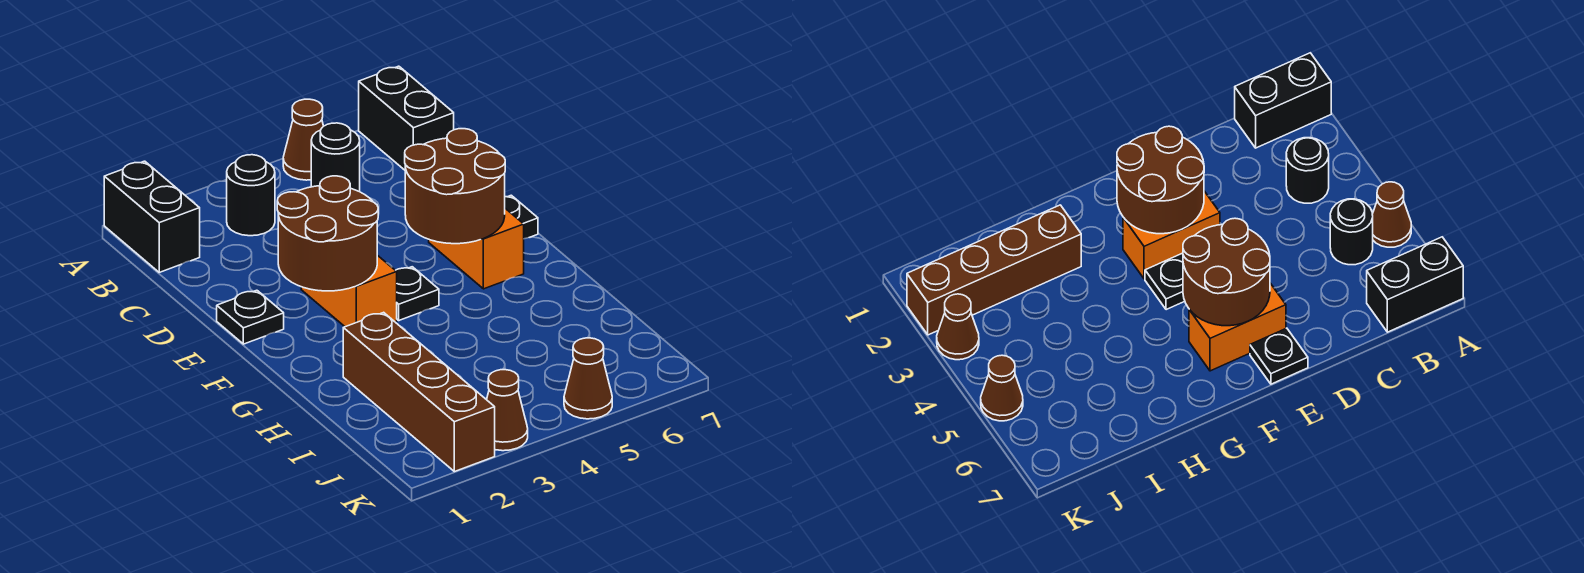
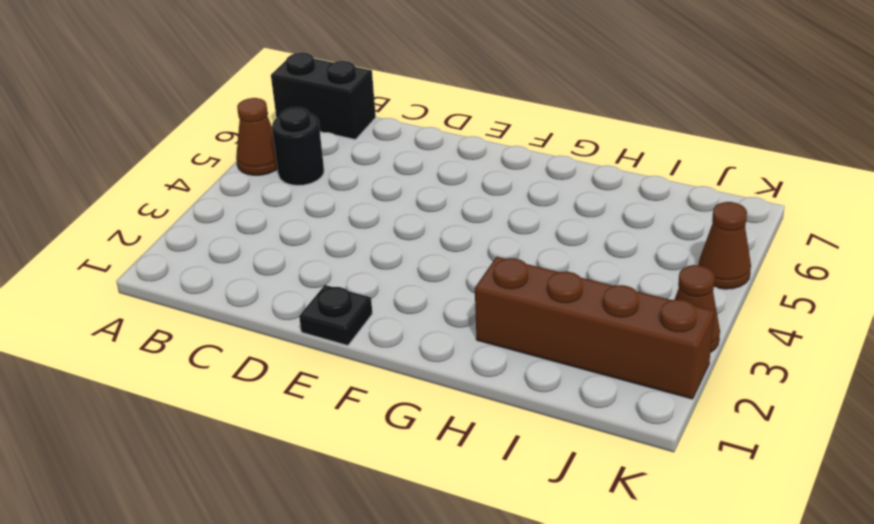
none -> black brick A1:B1 level 1
none -> black round brick B3 level 1
none -> orange brick E3:F3 level 1

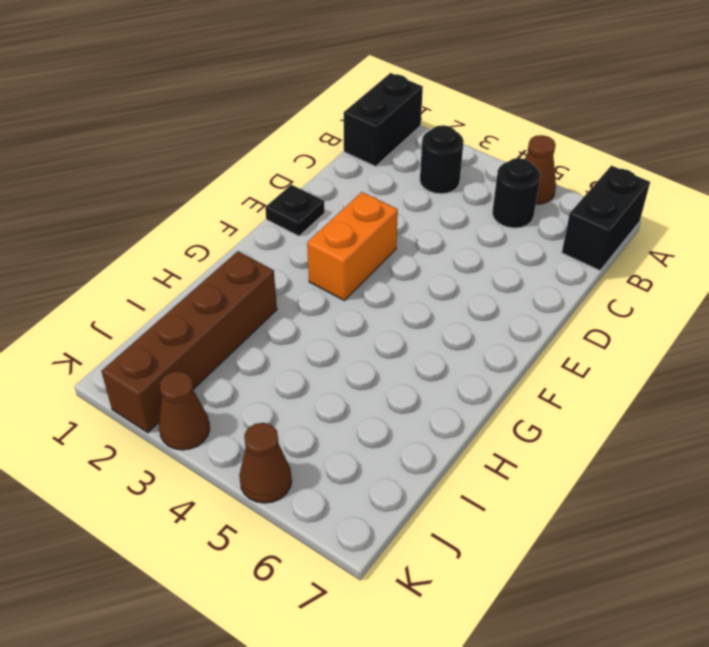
none -> orange brick E6:F6 level 1
none -> black plate E7 level 1
none -> black plate F4 level 1

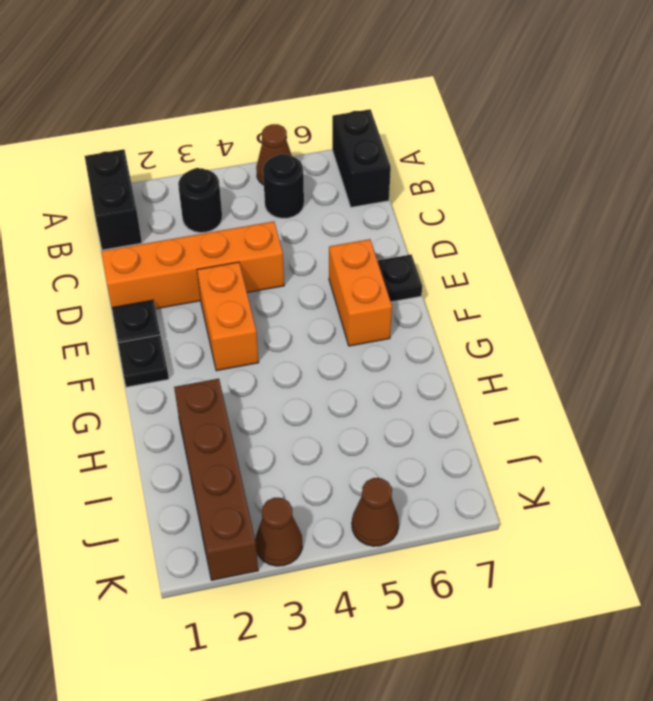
orange brick D1:D4 level 1 -> none
black plate F1 level 1 -> black plate F4 level 1
none -> brown round brick E2:F3 level 2
none -> brown round brick E5:F6 level 2

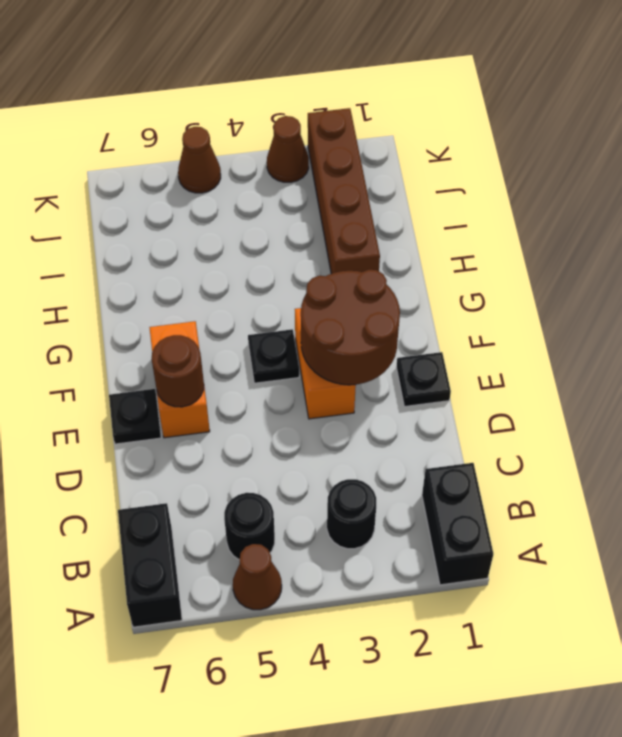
brown round brick E6 level 2 -> brown round brick E5:F6 level 2

